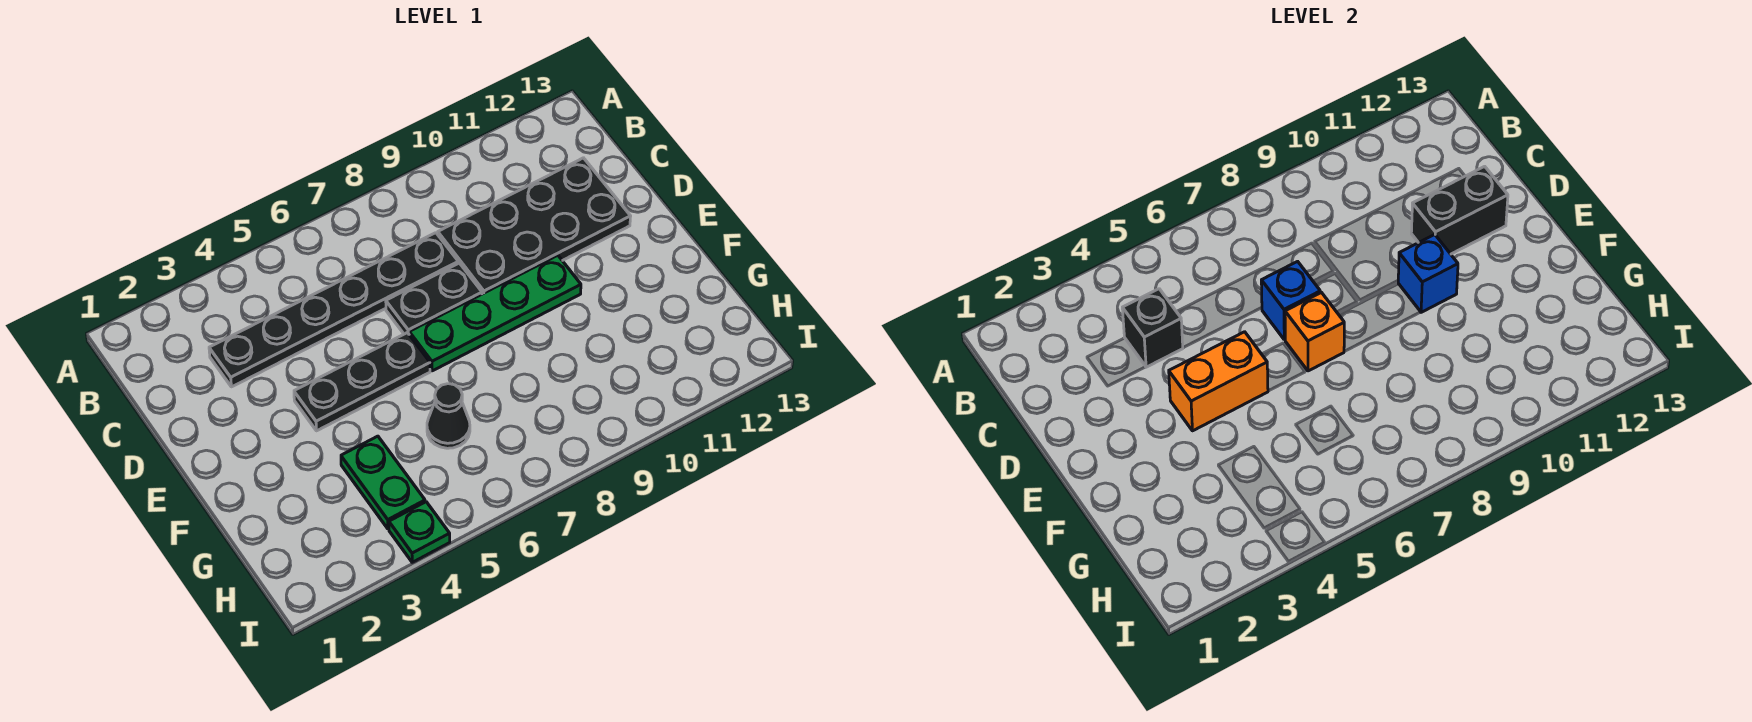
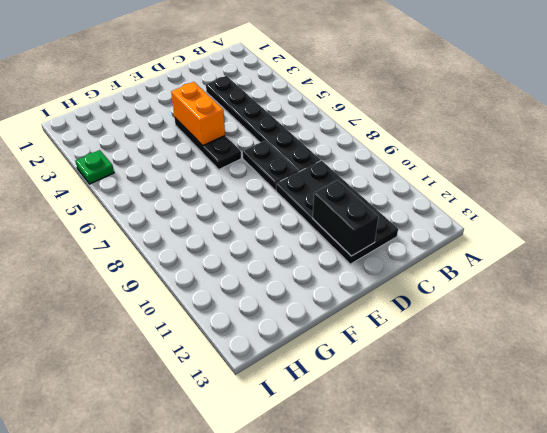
none -> green plate E7:E10 level 1
none -> green plate G4:H4 level 1
none -> black cone G6 level 1

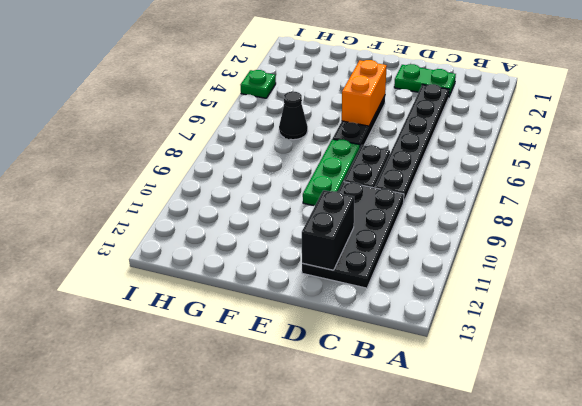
green plate C2:D2 level 1 -> green plate G4:H4 level 1
green plate E7:E9 level 1 -> green plate E7:E10 level 1
none -> black brick C4 level 2
none -> blue brick D7 level 2
none -> orange brick E7 level 2

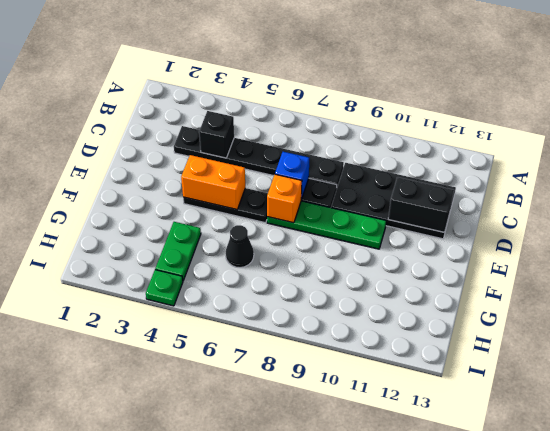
none -> blue brick E10 level 2

